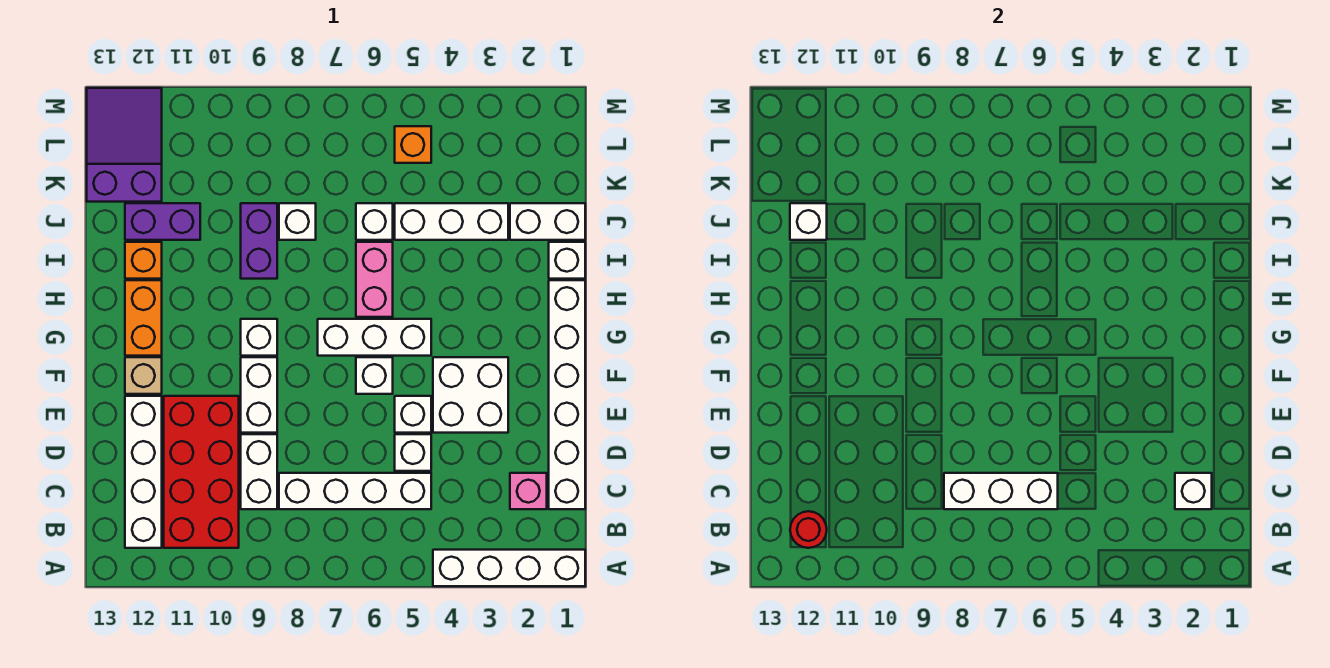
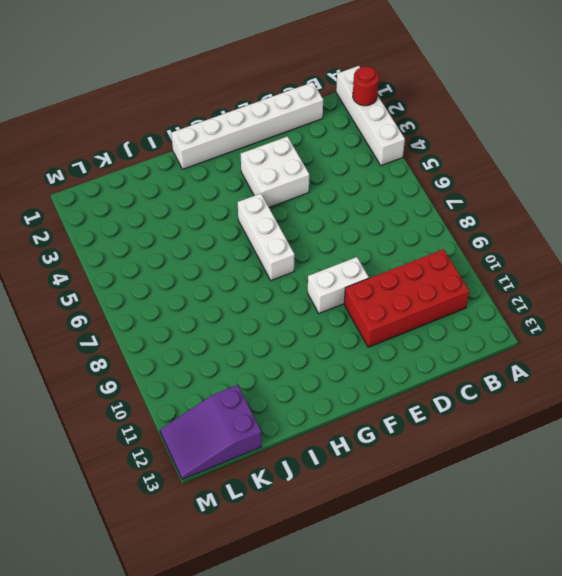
red round brick A2 level 2 -> red round brick B12 level 2
none -> white brick B12:E12 level 1
none -> pink brick C2 level 1
none -> white brick C5:C8 level 1
none -> white brick C9:D9 level 1

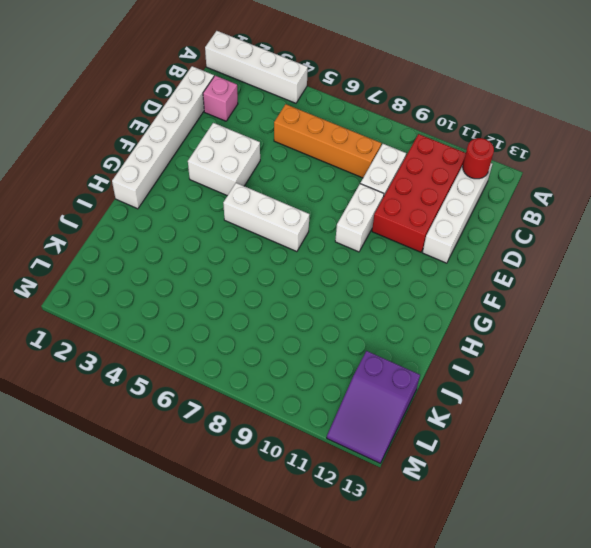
orange brick C5:C8 level 1 -> white brick C5:C8 level 1
none -> white brick D5 level 1
none -> white brick E5 level 1
none -> white brick F6 level 1
none -> tan brick F12 level 1

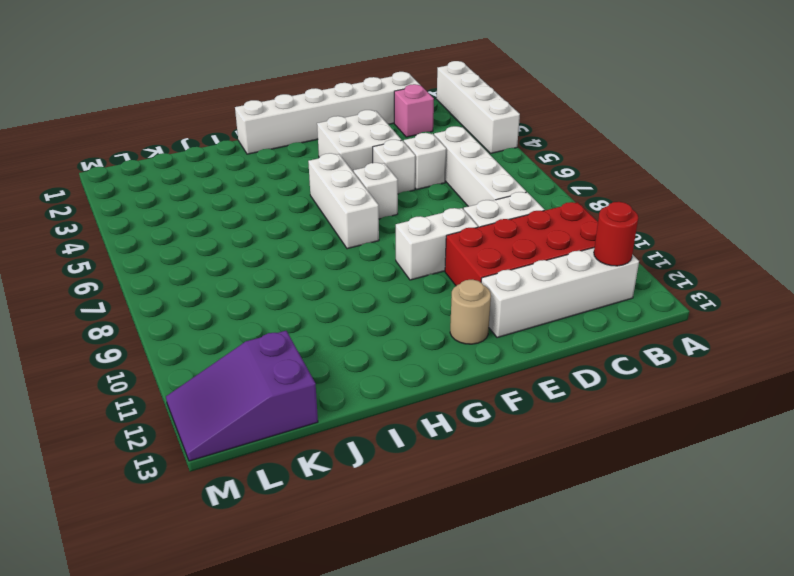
tan round brick F12 level 1 -> tan brick F12 level 1
none -> white brick G9 level 1
none -> orange brick G12:H12 level 1
none -> pink brick H6:I6 level 1
none -> white brick I1 level 1

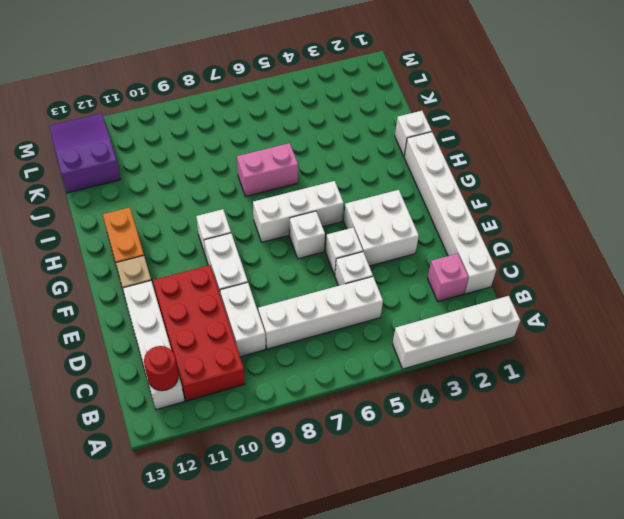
pink brick I6:I7 level 1 -> pink brick H6:I6 level 1
none -> purple brick I9:J9 level 1
none -> orange brick I12 level 1
none -> white brick J1:J2 level 1
none -> white brick J3:J5 level 1

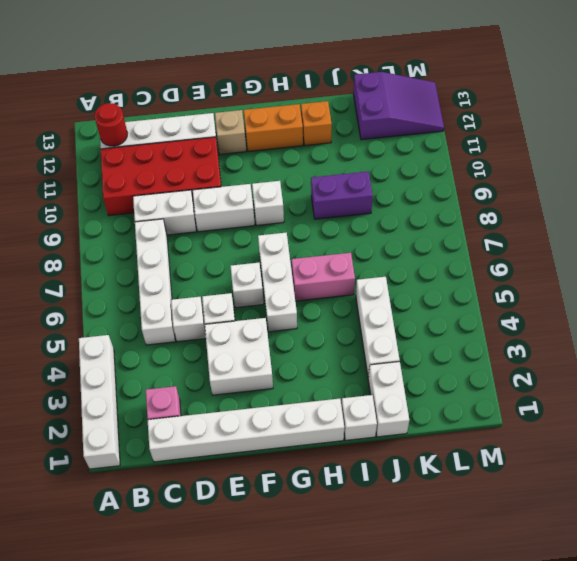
none -> white brick J6 level 1
none -> white brick J8 level 1
none -> purple brick J11:J12 level 1
none -> orange brick L5 level 1

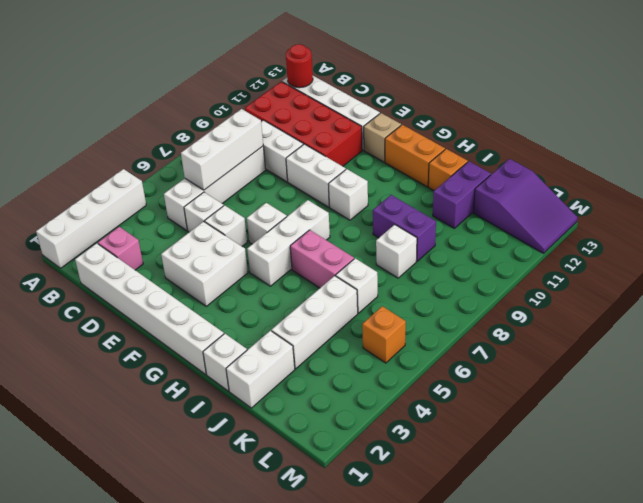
none -> white brick C2 level 2
none -> white brick J12 level 2

